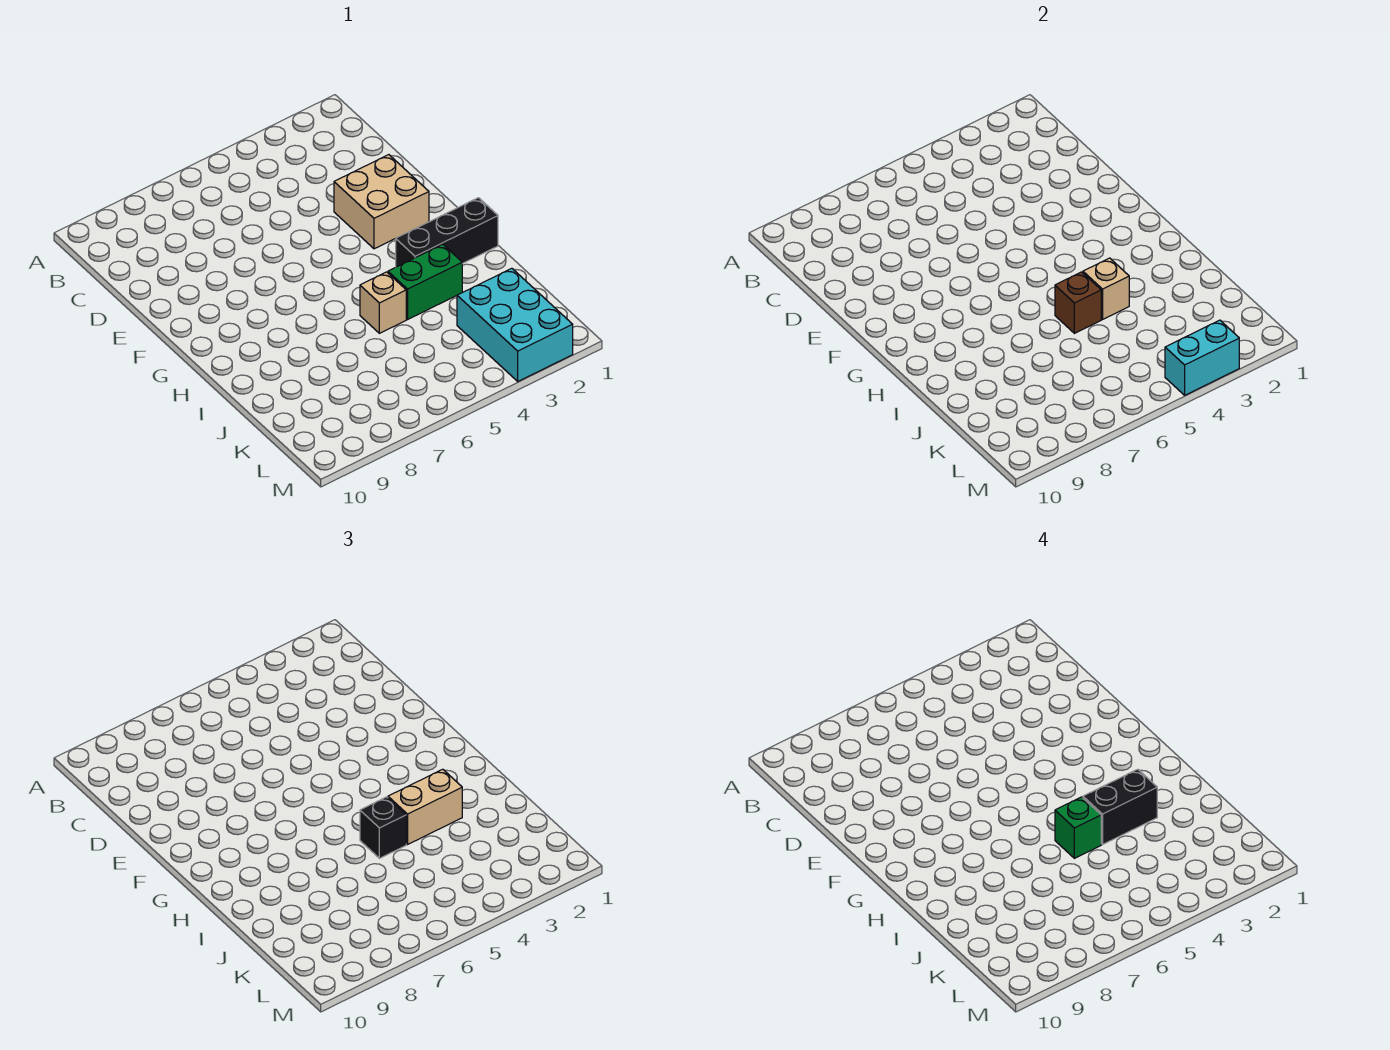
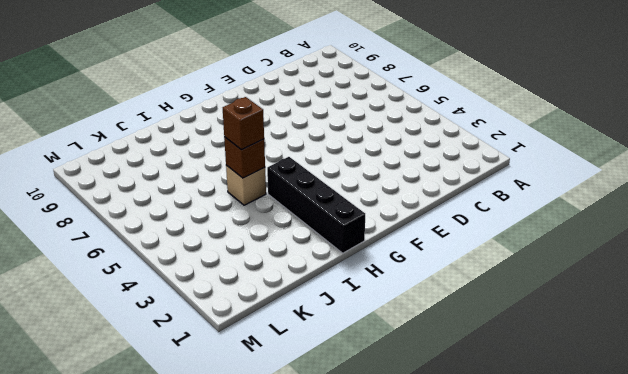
black brick H1:H4 level 1 -> black brick H1:H3 level 1
brown brick I5 level 3 -> black brick I5 level 3
none -> tan brick E2:F3 level 1
none -> green brick I3:I4 level 1
none -> cyan brick K2:M3 level 1

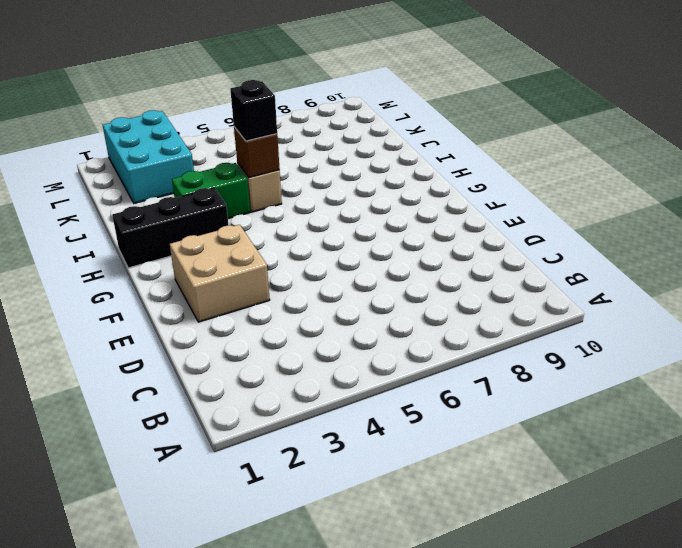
none -> tan brick I4 level 2
none -> cyan brick M3:M4 level 2
none -> tan brick I3:I4 level 3

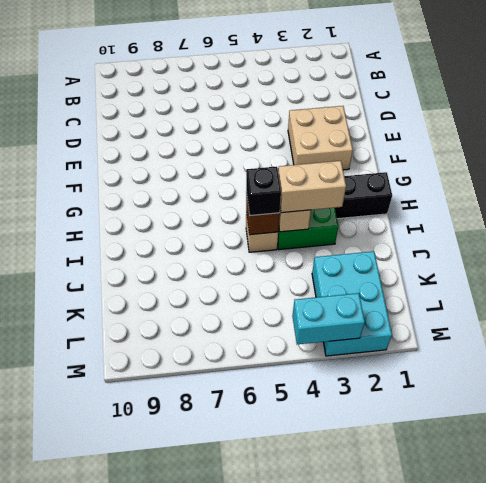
none -> black brick I3:I4 level 4
none -> green brick I5 level 4

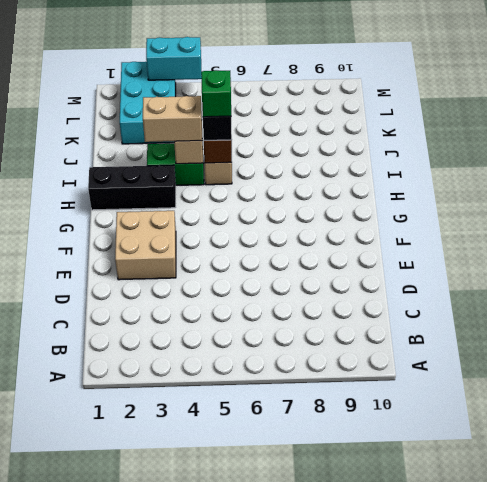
none -> black brick I3:I4 level 4

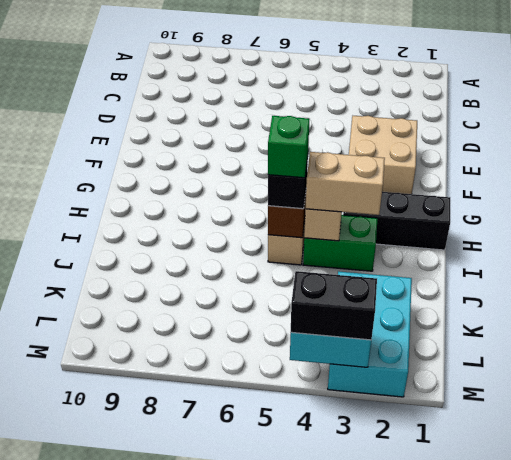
black brick M3:M4 level 3 -> black brick I3:I4 level 4

